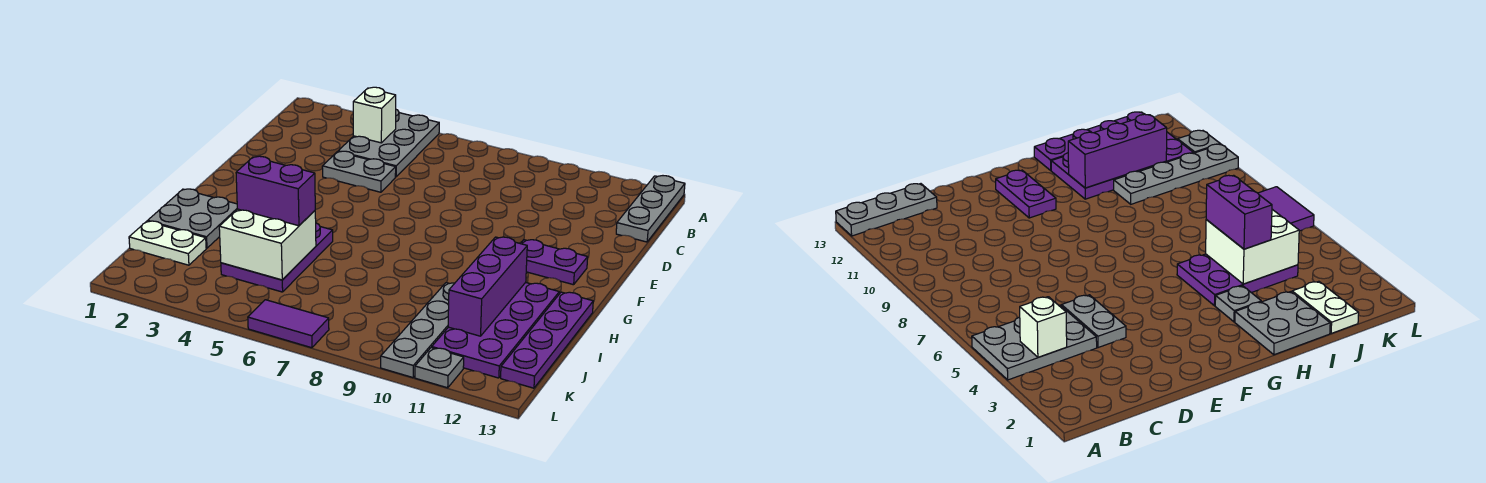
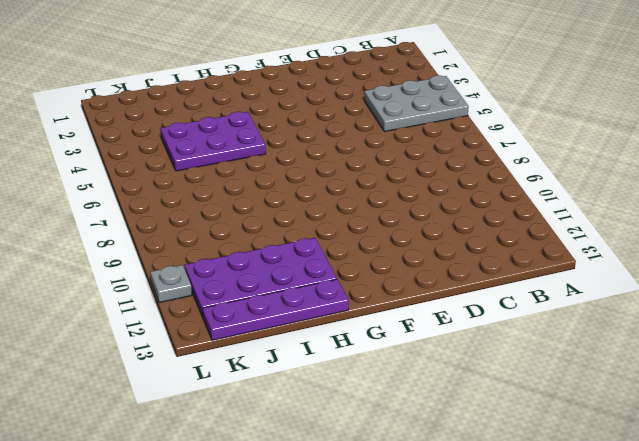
none -> grey plate A13:C13 level 1
none -> grey plate D4:D5 level 1
none -> purple plate F11:F12 level 1

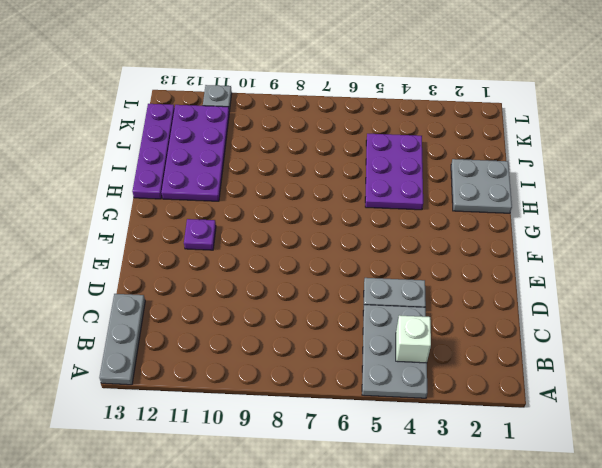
purple plate F11 level 1 -> purple plate F11:F12 level 1
none -> grey plate H3 level 1
none -> grey plate I10:L10 level 1
none -> white plate J1:J2 level 1

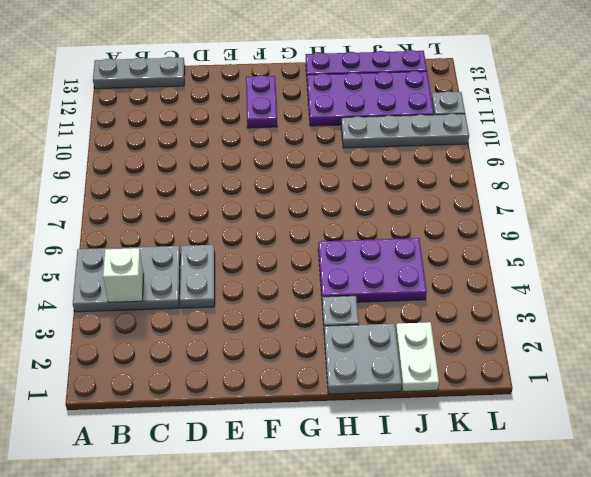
none -> purple tile L6:L7 level 1
none -> purple brick H11:J11 level 2
none -> white brick I4:J5 level 2

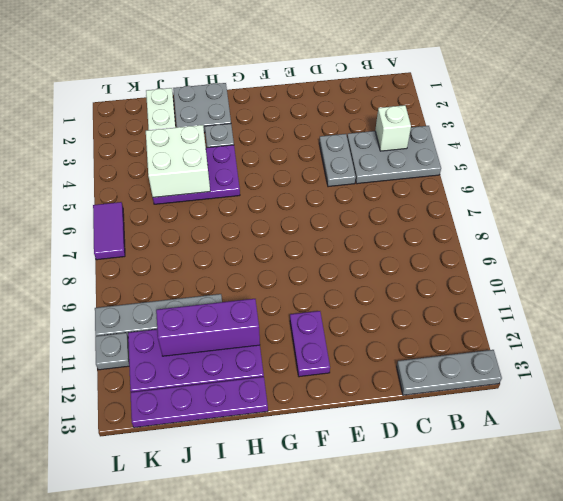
none -> purple brick I4:I5 level 3

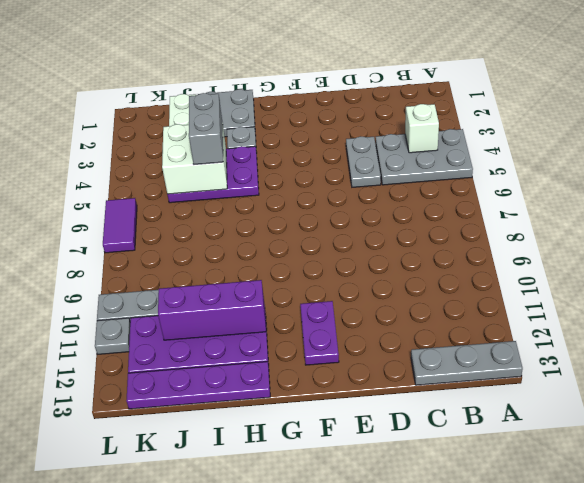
grey brick I4:I5 level 3 -> purple brick I4:I5 level 3

